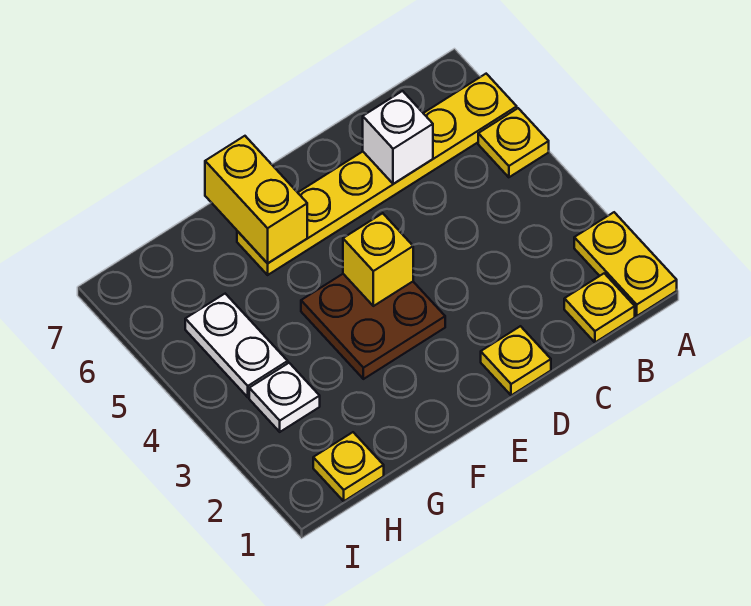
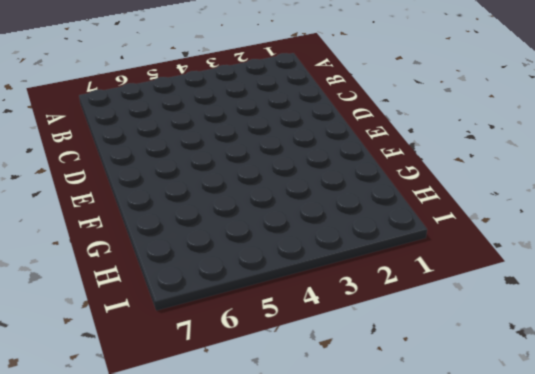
none -> yellow plate A1:A2 level 1
none -> yellow plate A5 level 1
none -> yellow plate A6:F6 level 1

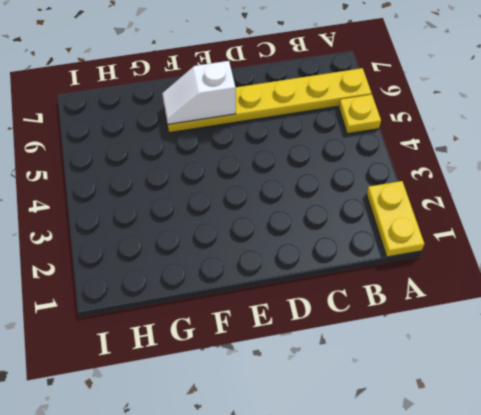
white slope E6:F6 level 2 top E -> yellow brick F6:F7 level 2
none -> yellow plate B1 level 1
none -> yellow plate D1 level 1
none -> brown plate E3:F4 level 1

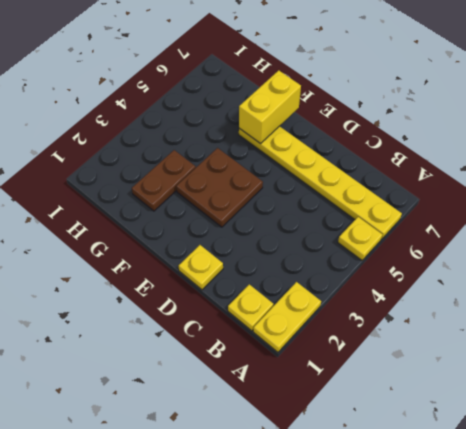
brown plate G2:G3 level 1 -> none
none -> yellow plate H1 level 1
none -> white plate H3 level 1
none -> white plate H4:H5 level 1

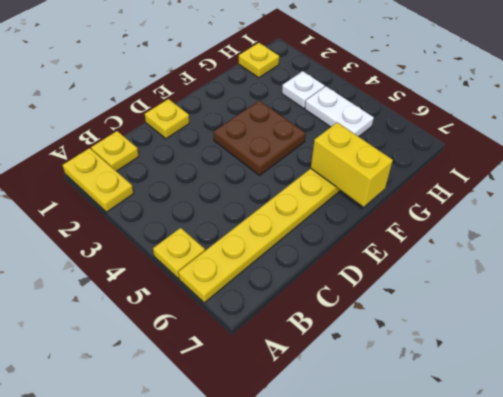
none -> white brick C6 level 2
none -> yellow brick E4 level 2

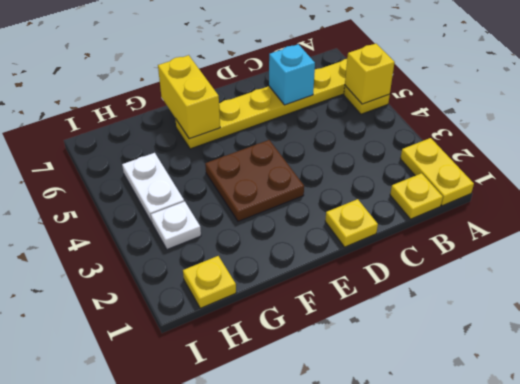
yellow brick A5 level 2 -> yellow brick E4 level 2
cyan brick C6 level 2 -> white brick C6 level 2

